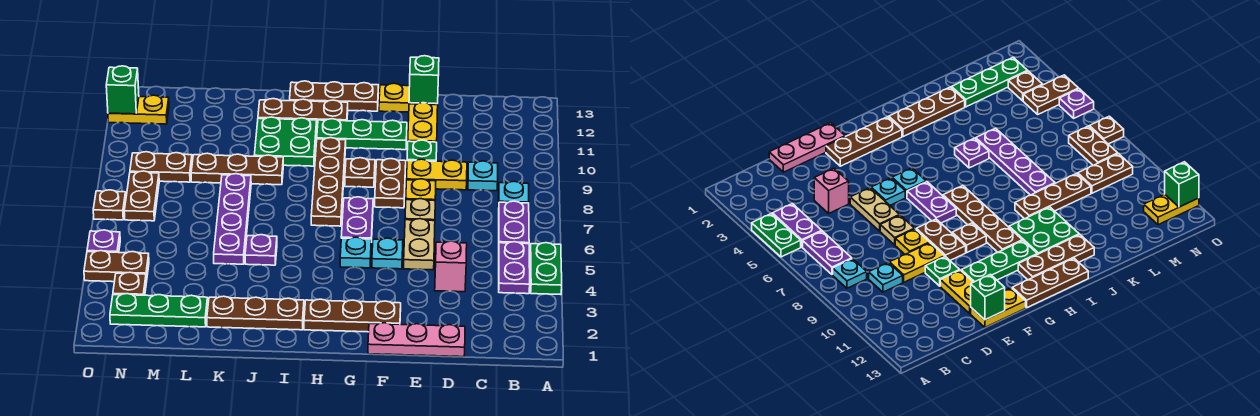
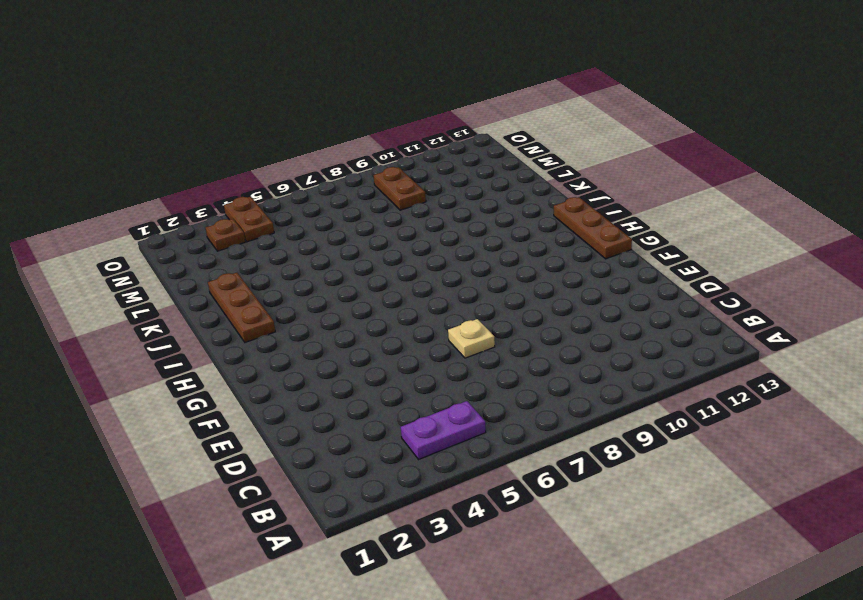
none -> green plate A4:A5 level 1
none -> purple plate B6:B7 level 1
none -> cyan plate B8 level 1
none -> cyan plate C9 level 1

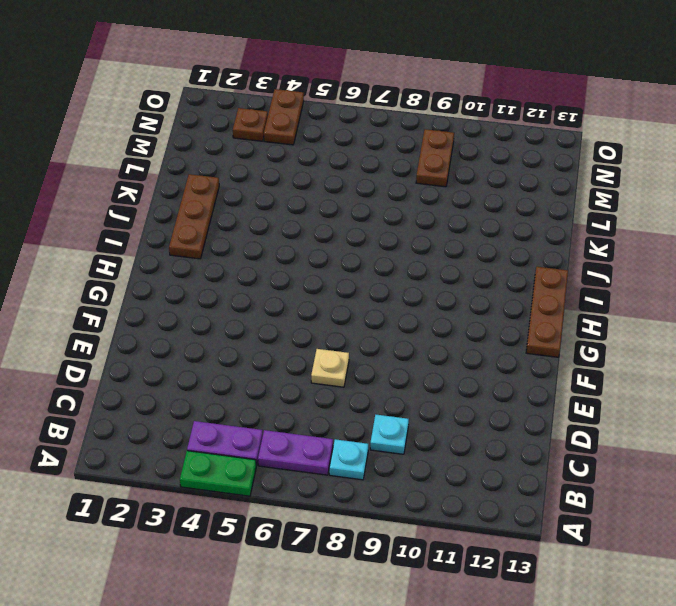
none -> pink plate D1:F1 level 1
none -> pink brick D4 level 1
none -> yellow plate D9:E9 level 1
none -> tan plate E5:E6 level 1

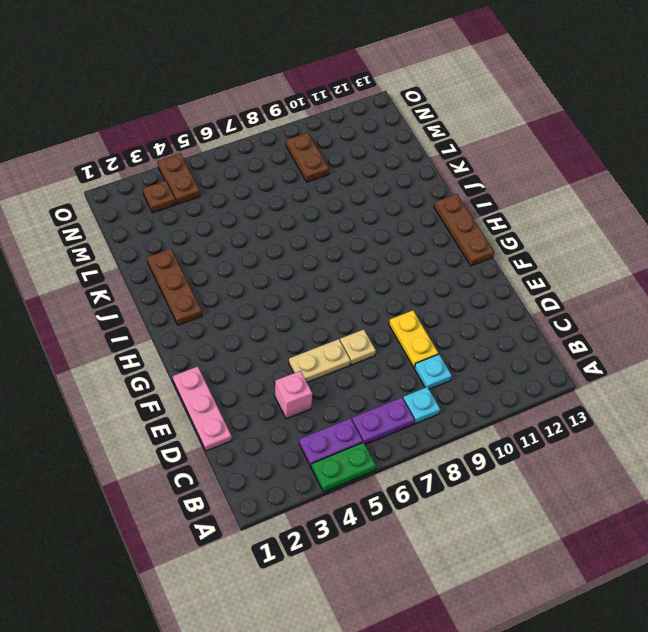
none -> yellow plate E8 level 1
none -> green plate E10 level 1
none -> yellow plate E11:E12 level 1
none -> yellow plate E13:F13 level 1

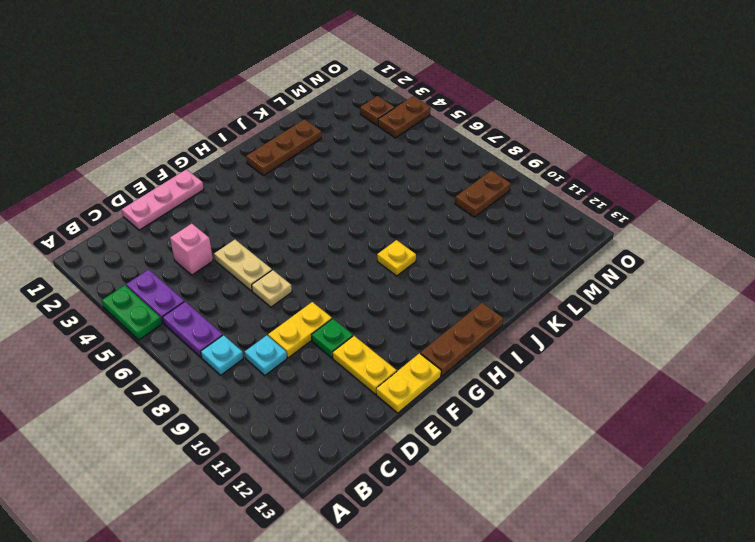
yellow plate I9 level 1 -> yellow plate E8 level 1
none -> brown plate F2:H2 level 1
none -> cyan plate F5 level 1
none -> brown plate F8:F9 level 1
none -> green plate F11:H11 level 1

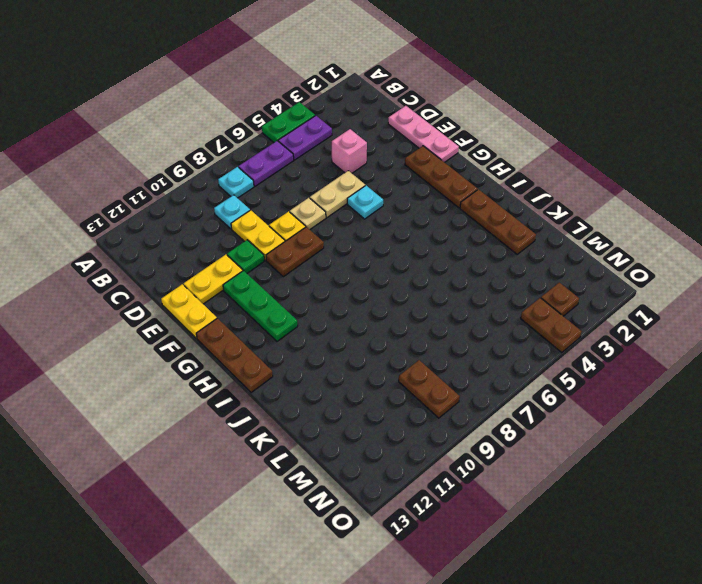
none -> cyan plate G5 level 1
none -> purple plate G6:G7 level 1
none -> brown plate G9 level 1
none -> brown plate H7:H10 level 1

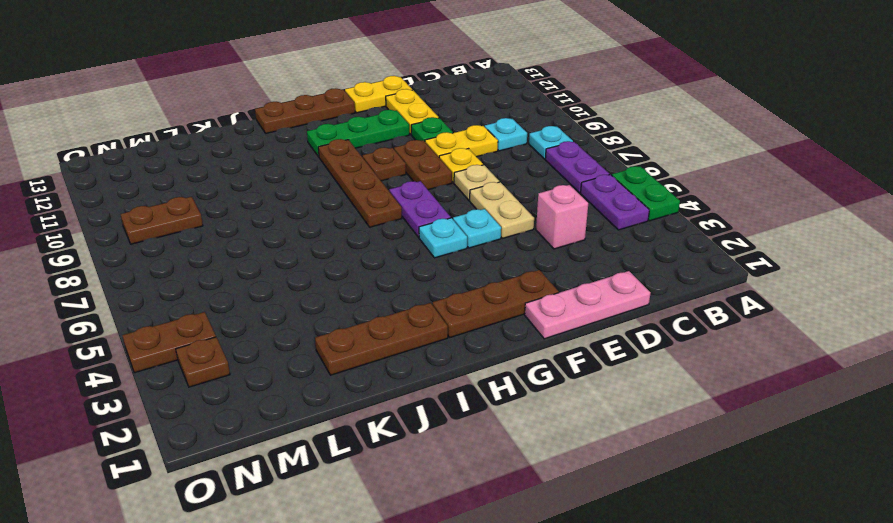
none -> brown plate H12:J12 level 1
none -> green plate I10:J11 level 1
none -> purple plate J5 level 1
none -> brown plate J9:L9 level 1

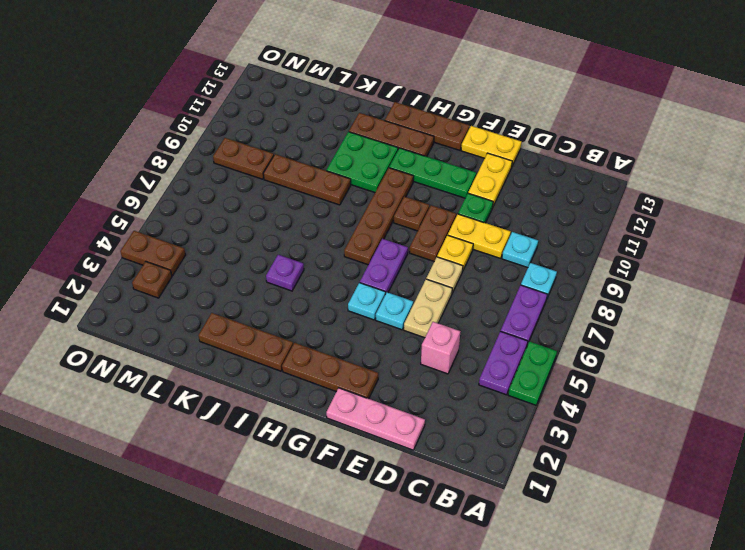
none -> purple plate K5:K8 level 1
none -> green plate L2:N2 level 1
none -> brown plate N7:N8 level 1
none -> yellow plate N12:O12 level 1

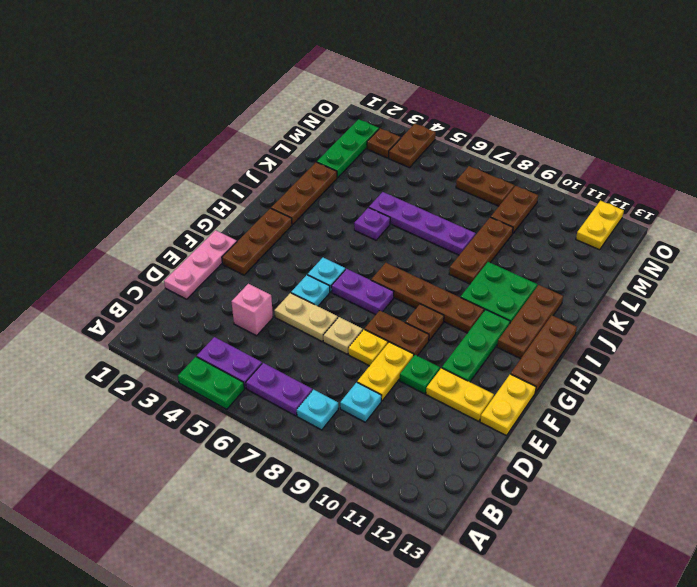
none -> purple plate O5 level 1
none -> brown plate O7 level 1
none -> green brick E13 level 2
none -> green brick O12 level 2

